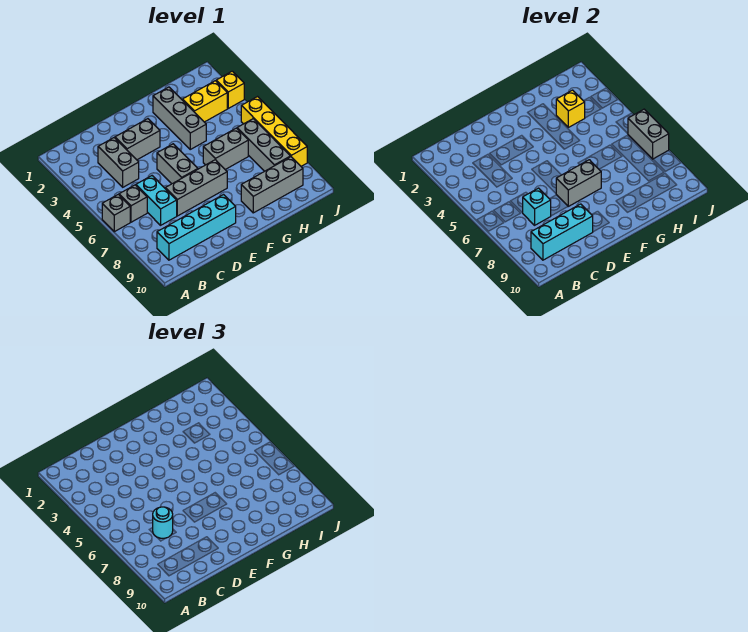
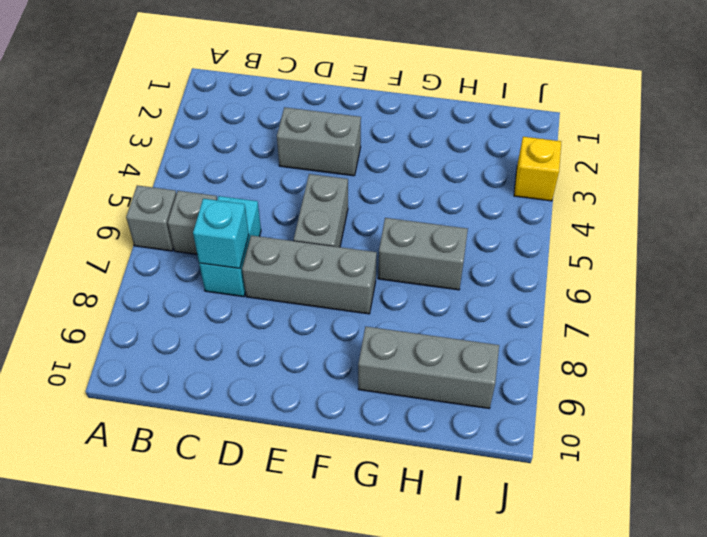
none -> cyan brick B9:E9 level 1
none -> grey brick C3:C4 level 1
none -> grey brick G2:G4 level 1

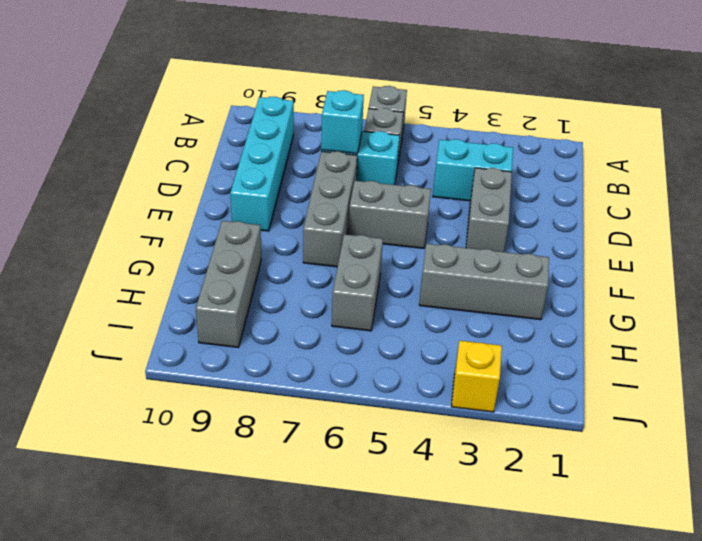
cyan brick C3:C4 level 1 -> grey brick C3:C4 level 1
none -> yellow brick H3:I3 level 1
none -> grey brick I6:I8 level 1
none -> yellow brick J5:J8 level 1

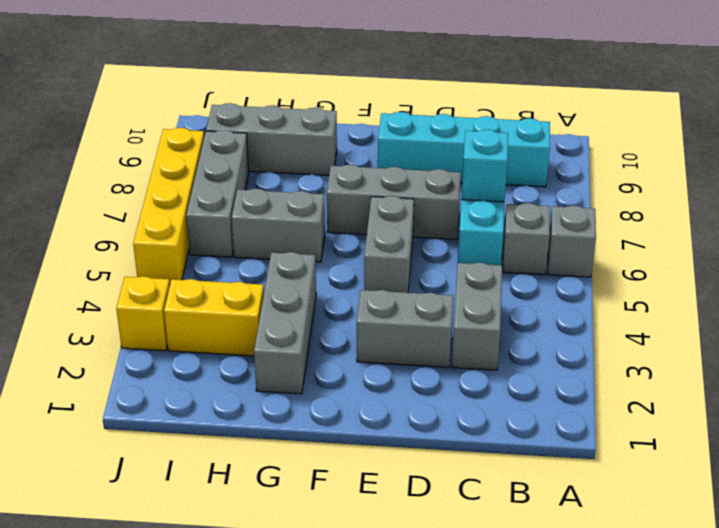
none -> cyan brick B9:D9 level 2
none -> grey brick E7:F7 level 2
none -> yellow brick H3 level 2

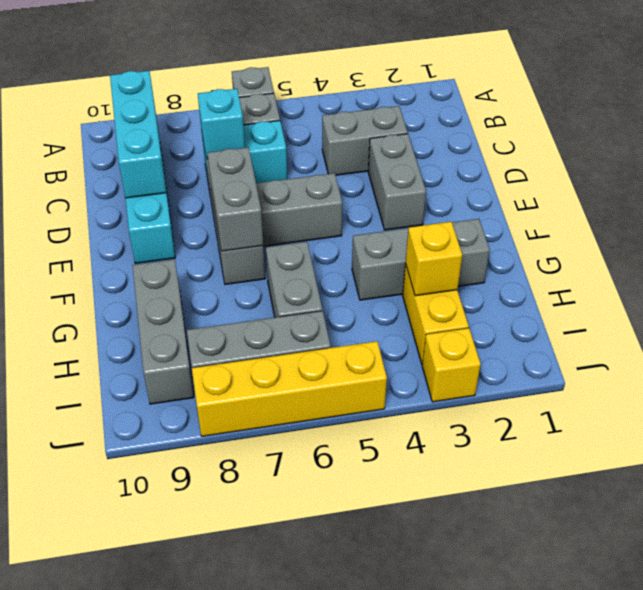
none -> grey brick J6:J7 level 2
none -> cyan round brick C7 level 3

